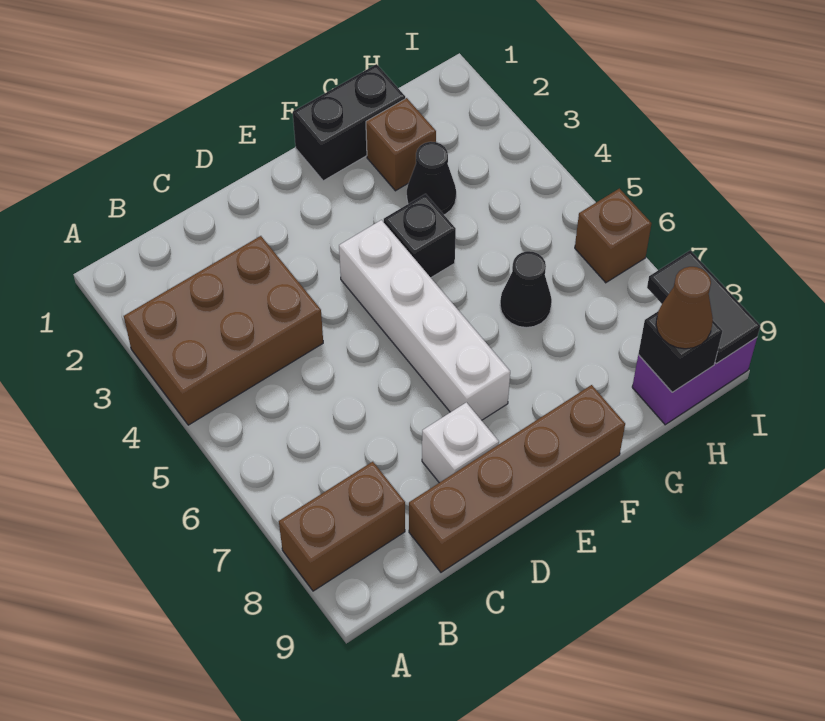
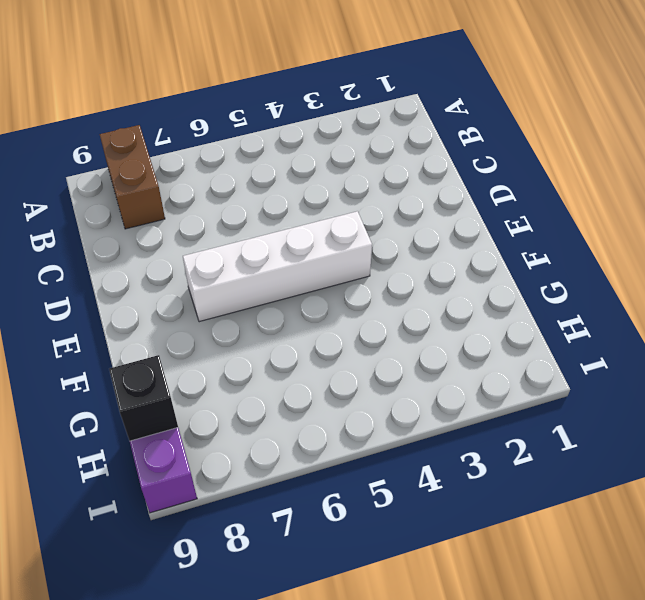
none -> brown brick A3:C4 level 1
none -> brown brick C9:F9 level 1
none -> white brick D8 level 1

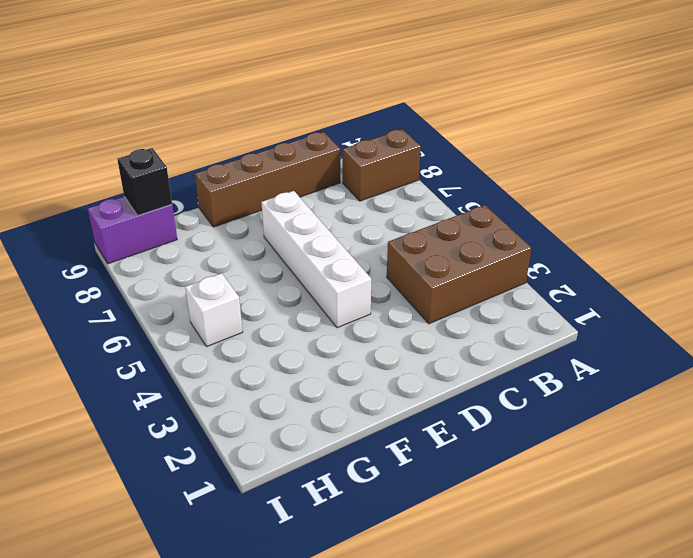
white brick H5 level 1 -> white brick D8 level 1
none -> black brick F1:G1 level 1
none -> black brick F4 level 1
none -> brown brick G2 level 1

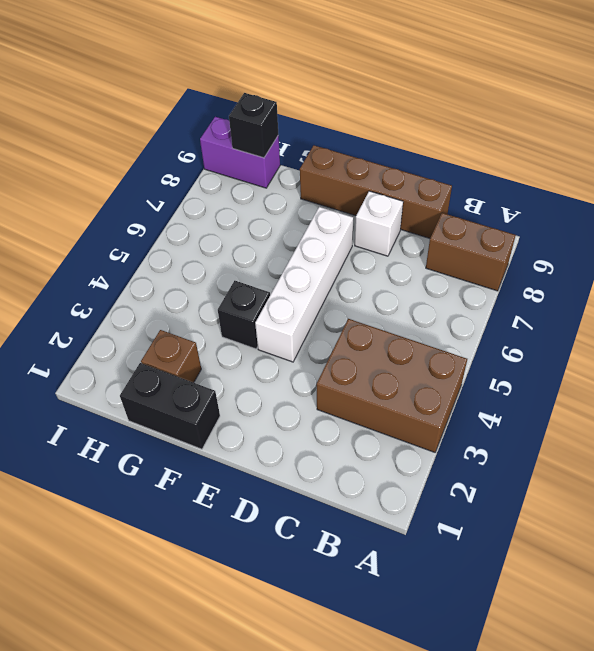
none -> black cone G3 level 1
none -> black cone G6 level 1
none -> brown brick I6 level 1

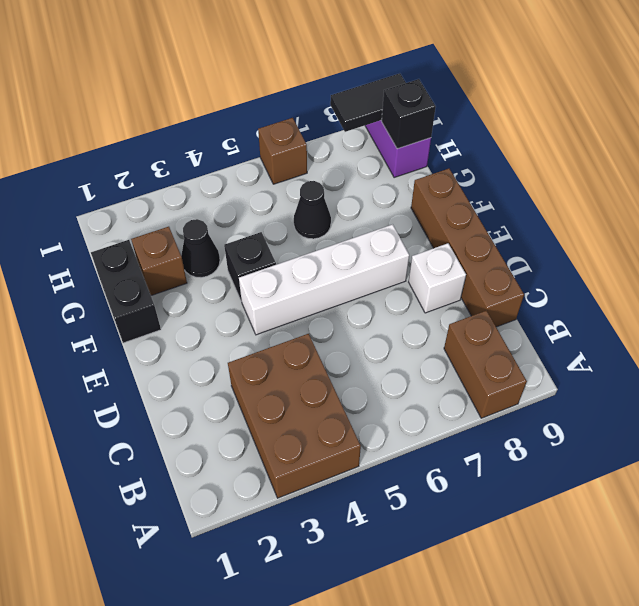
none -> brown cone H9 level 3

